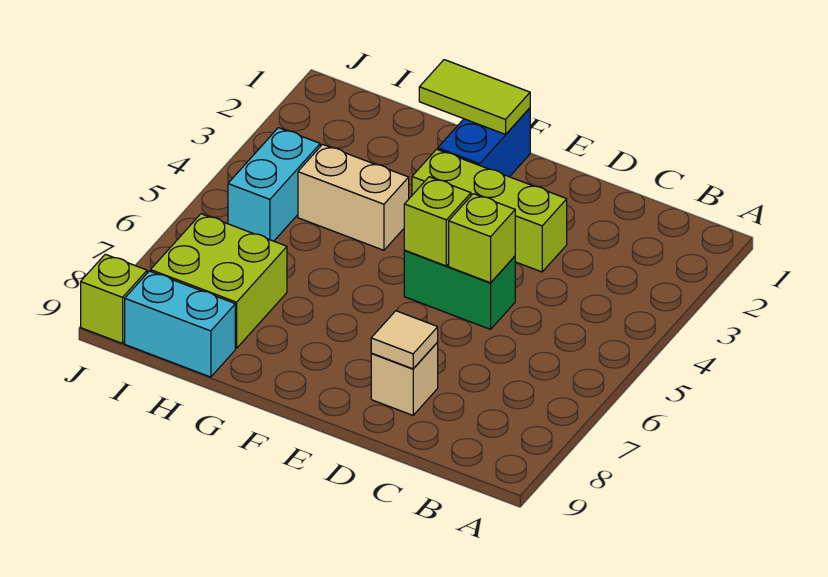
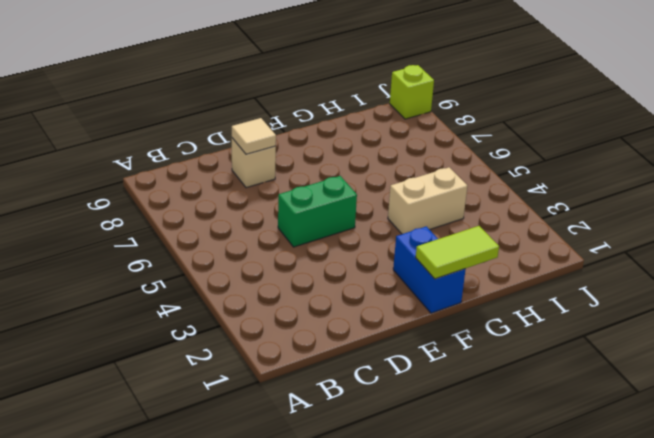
none -> lime brick D3:F3 level 1
none -> lime brick H7:I8 level 1
none -> cyan brick H9:I9 level 1

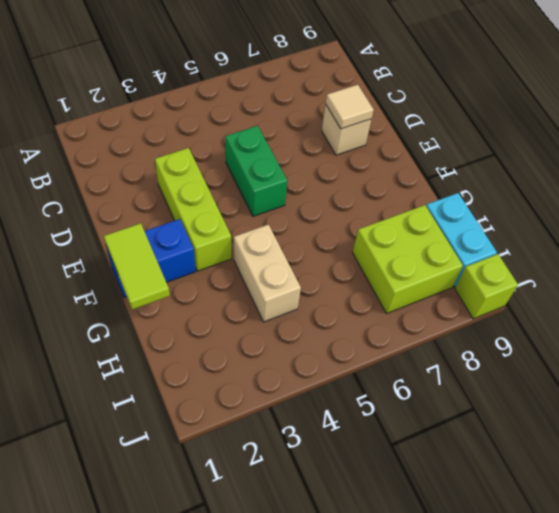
none -> cyan brick I4:I5 level 1
none -> lime brick D5 level 2
none -> lime brick E5 level 2

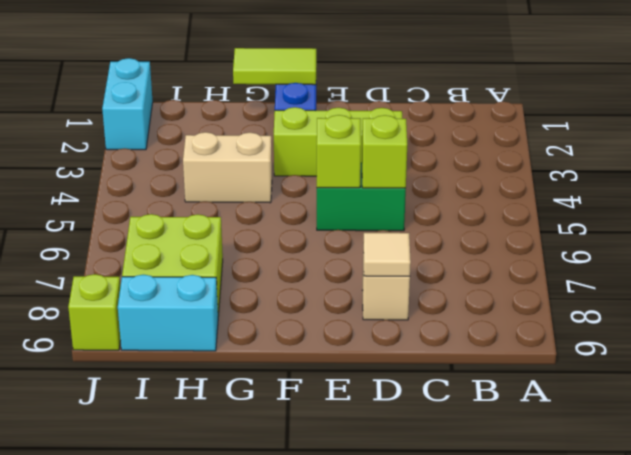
cyan brick J1:J2 level 1 -> cyan brick I4:I5 level 1

